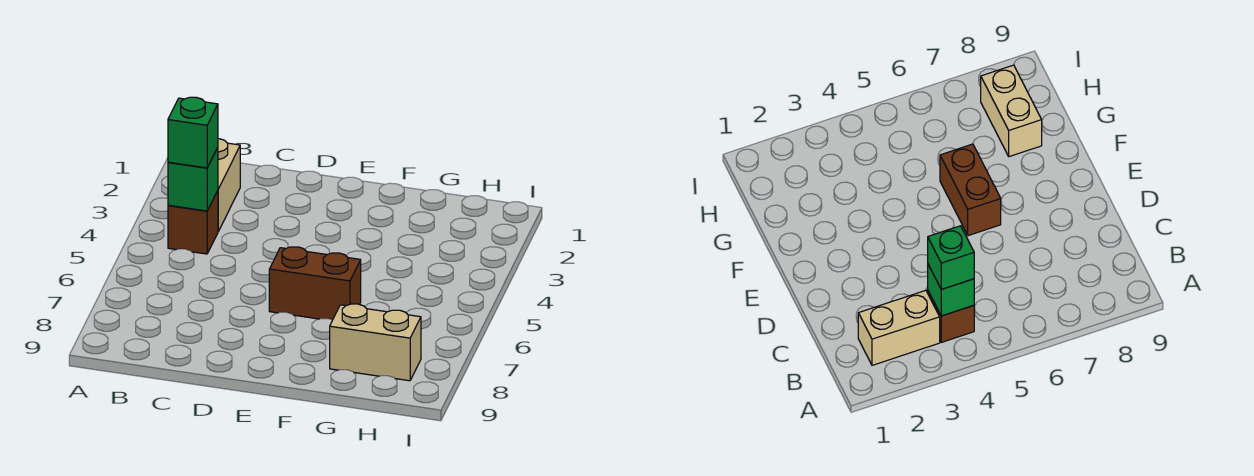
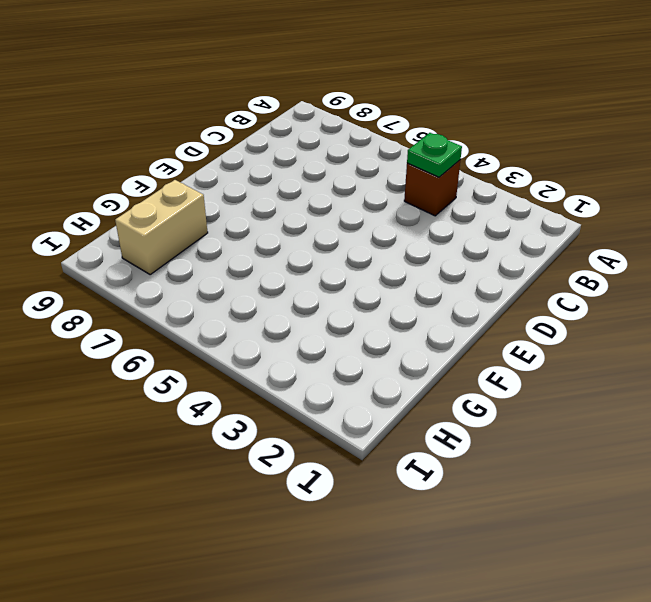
green plate B4 level 2 -> green brick B4 level 2
none -> tan brick B2:B3 level 1
none -> brown brick E6:F6 level 1

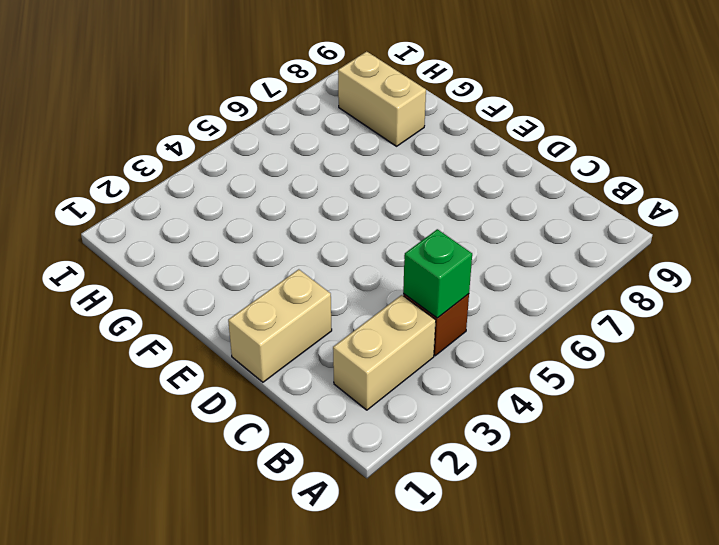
tan brick D1:D2 level 1 -> none
none -> brown brick E6:F6 level 1
none -> green brick B4 level 3

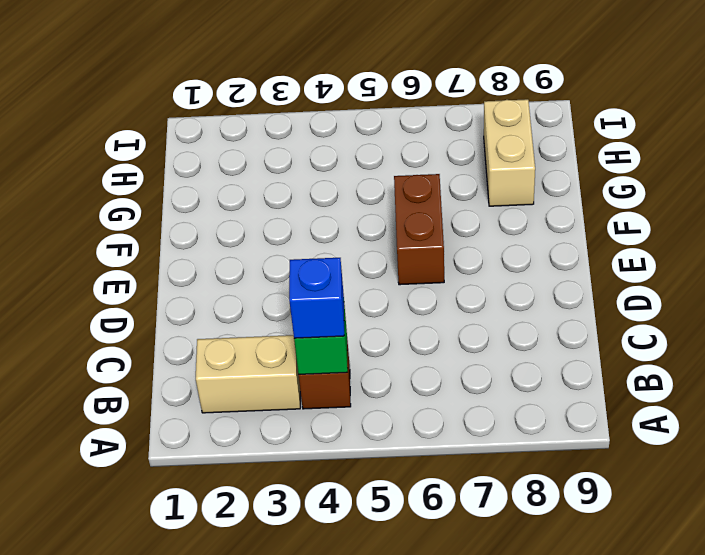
blue brick B4 level 3 -> green brick B4 level 3

